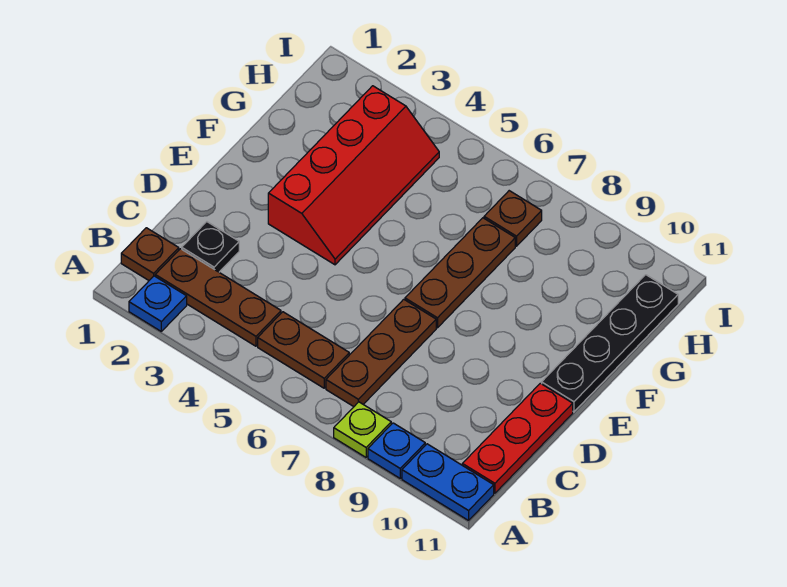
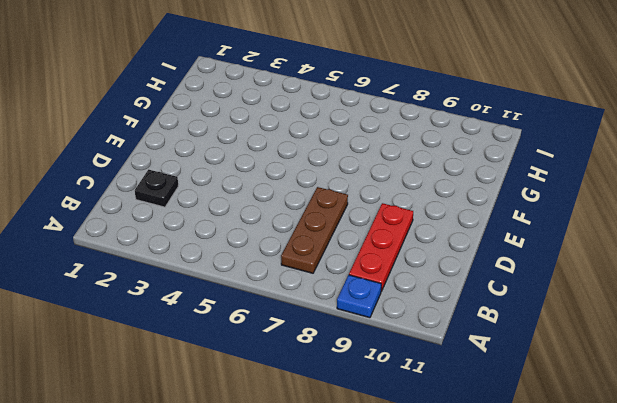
red plate B9:D9 level 1 -> red plate B11:D11 level 1
none -> blue plate A2 level 1
none -> lime plate A8 level 1
none -> blue plate A10:A11 level 1

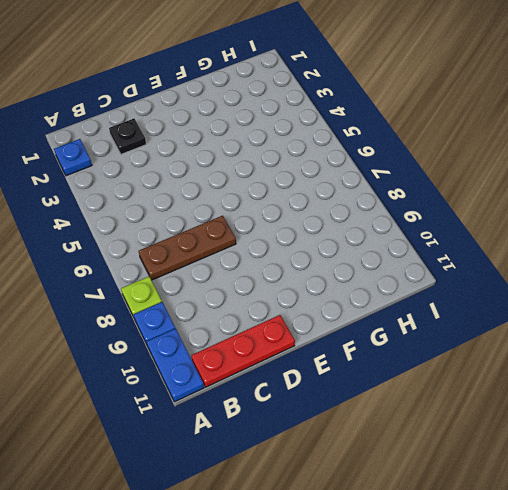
none -> brown plate B1 level 1
none -> brown plate B2:B4 level 1
none -> brown plate B5:B6 level 1

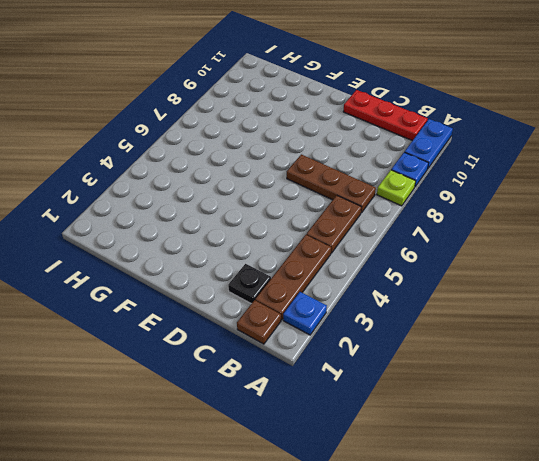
none -> red slope E3:H4 level 1 top 3
none -> brown plate E7:G7 level 1
none -> black plate E11:H11 level 1

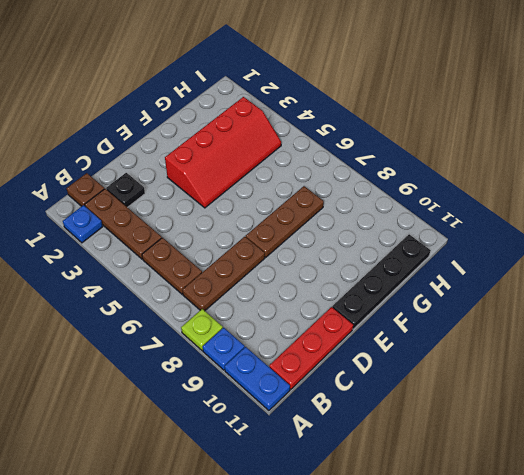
none -> brown plate H7 level 1

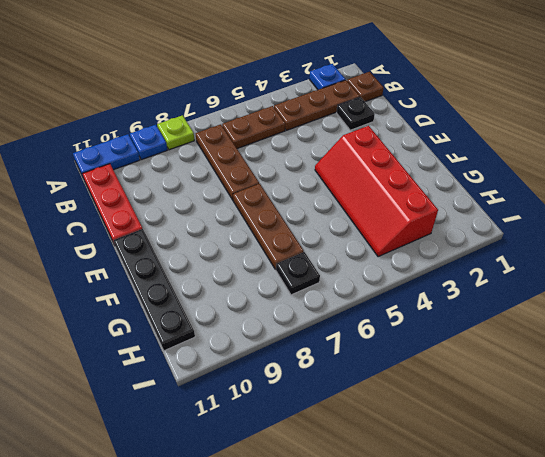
black plate H7 level 1 -> brown plate H7 level 1

